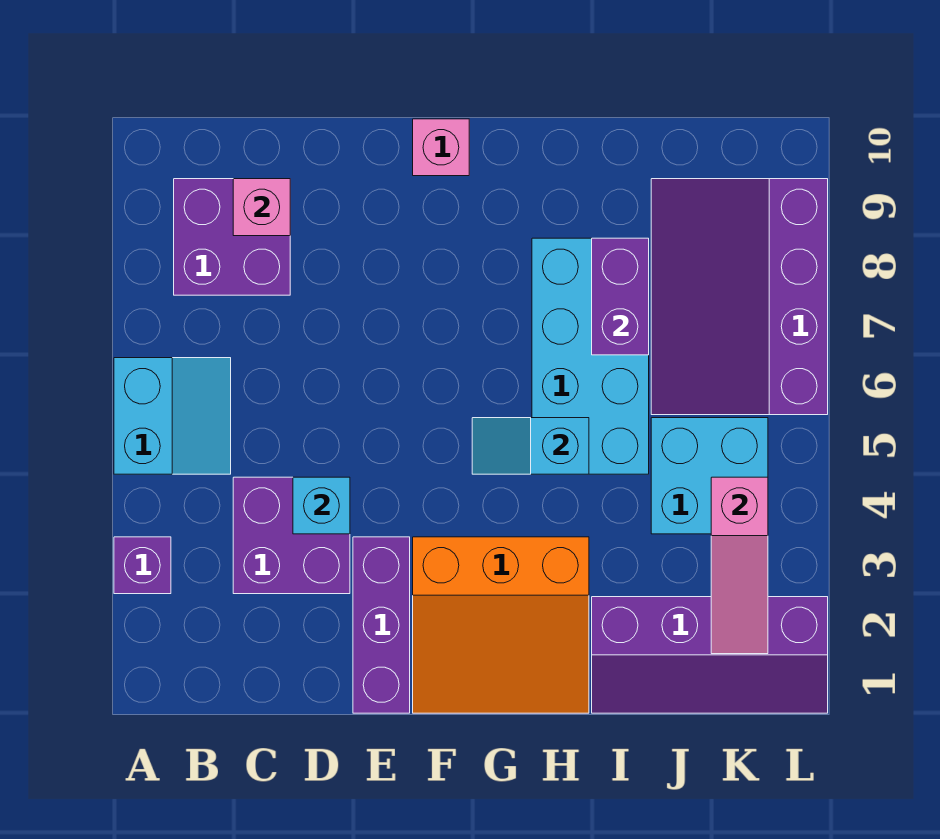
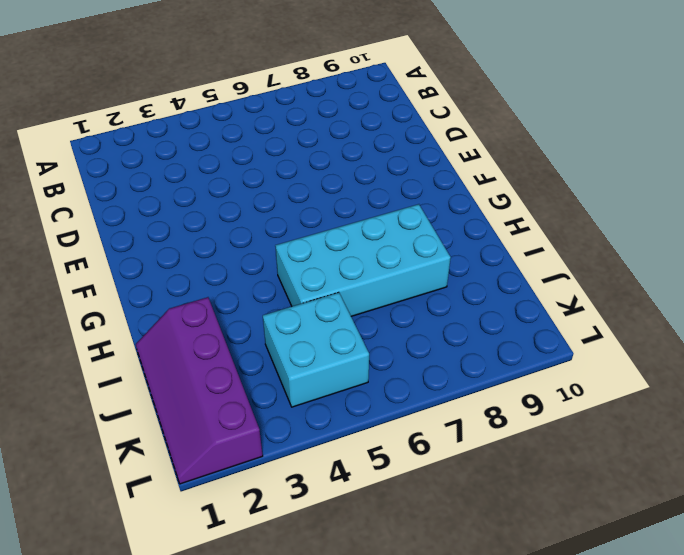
none -> purple brick A3 level 1
none -> cyan slope A5:B6 level 1 top A
none -> purple brick B8:C9 level 1

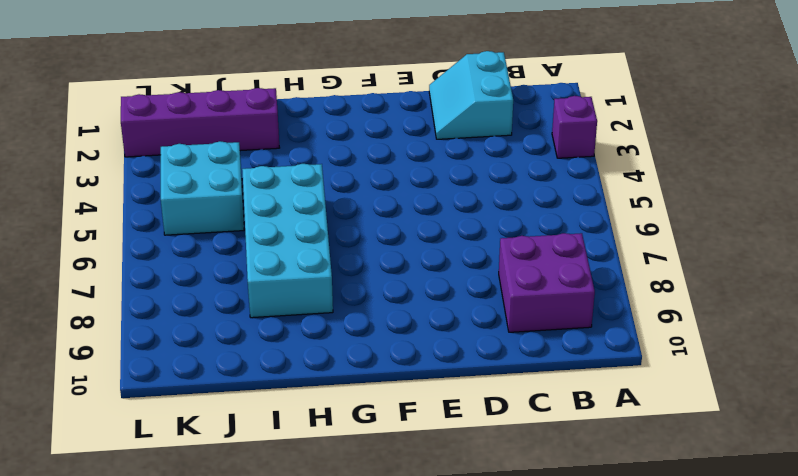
cyan slope C1:D2 level 1 top C -> cyan slope A5:B6 level 1 top A
none -> purple brick C3:D4 level 1
none -> purple brick E1:E3 level 1
none -> orange slope F1:H3 level 1 top 3

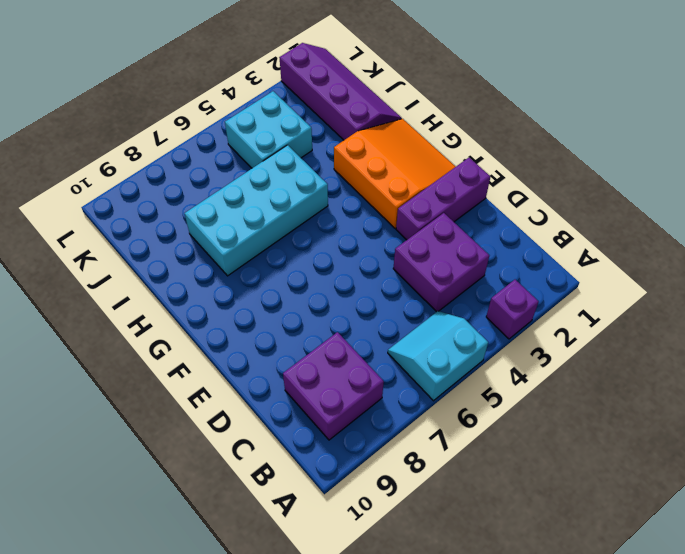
none -> pink brick F10 level 1
none -> purple slope J6:L9 level 1 top L
none -> pink brick C9 level 2

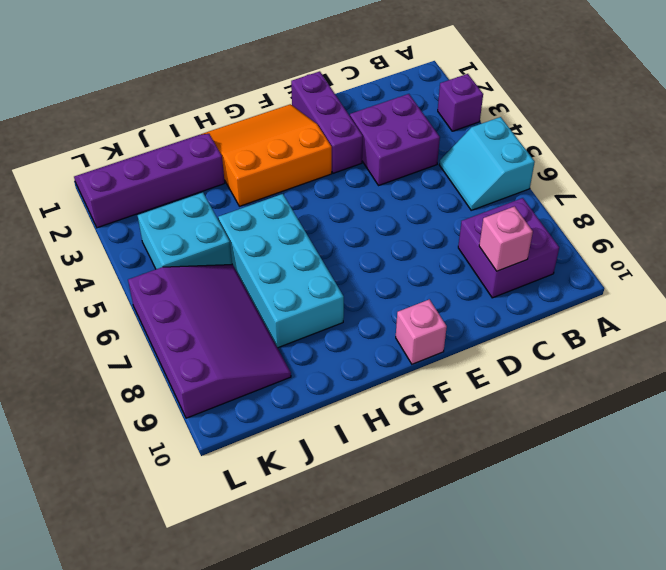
none -> cyan brick D4 level 2
none -> cyan slope G5:H5 level 2 top H
none -> purple brick I7:I8 level 2

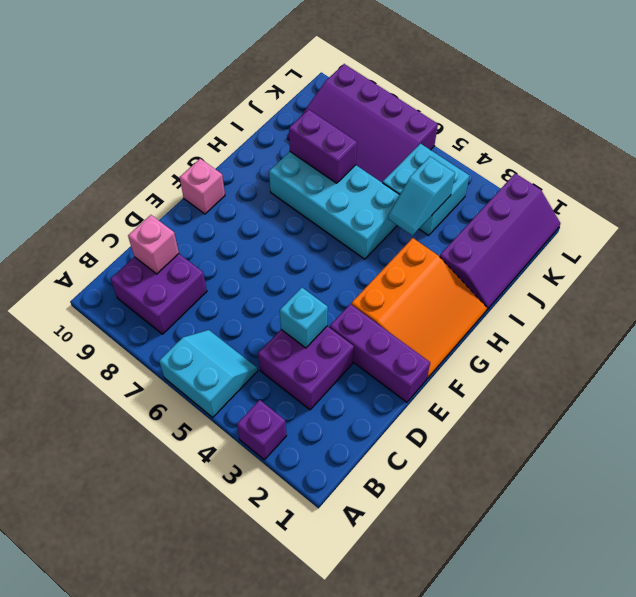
cyan slope I4:J4 level 2 top J -> cyan slope G5:H5 level 2 top H
none -> pink slope K2:K4 level 2 top 4

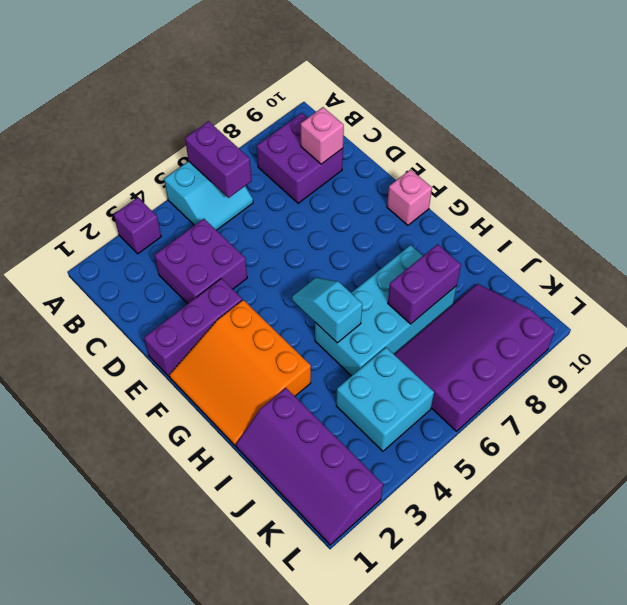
purple brick A6:B6 level 2 -> none
none -> cyan brick D4 level 2
none -> pink slope K2:K4 level 2 top 4

